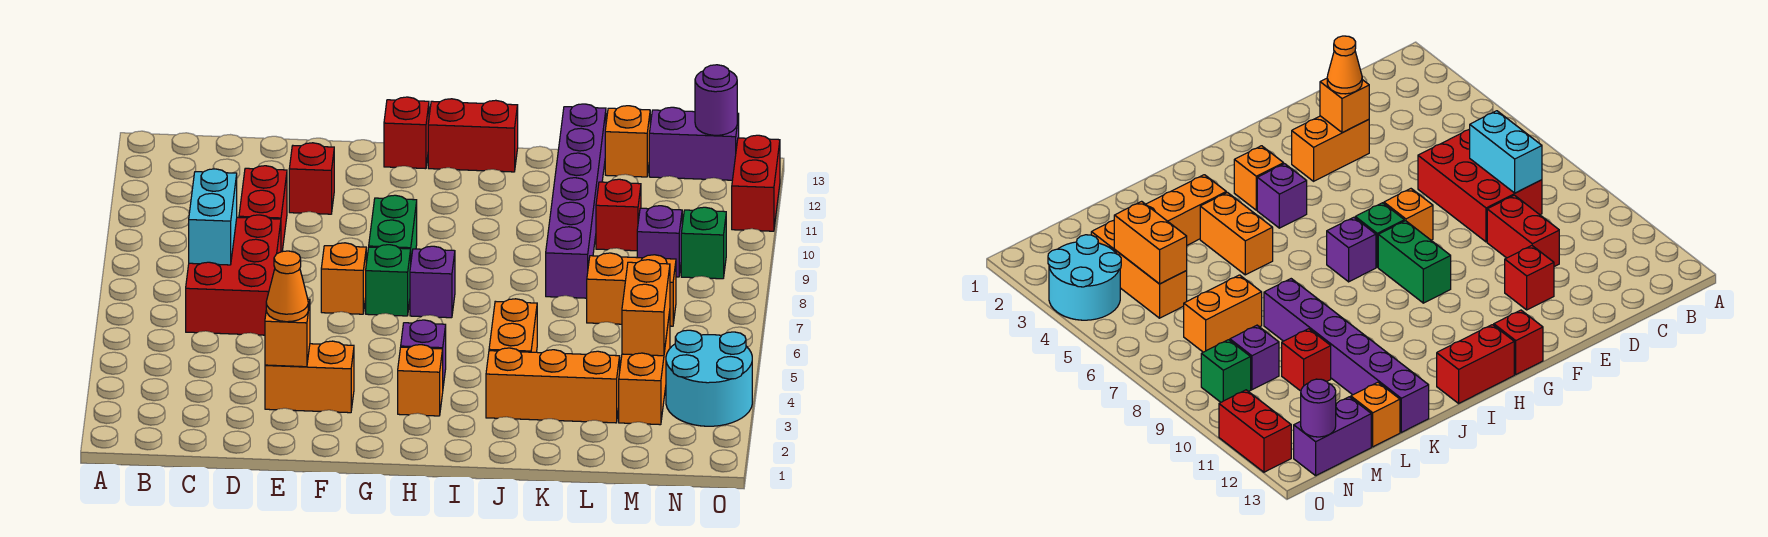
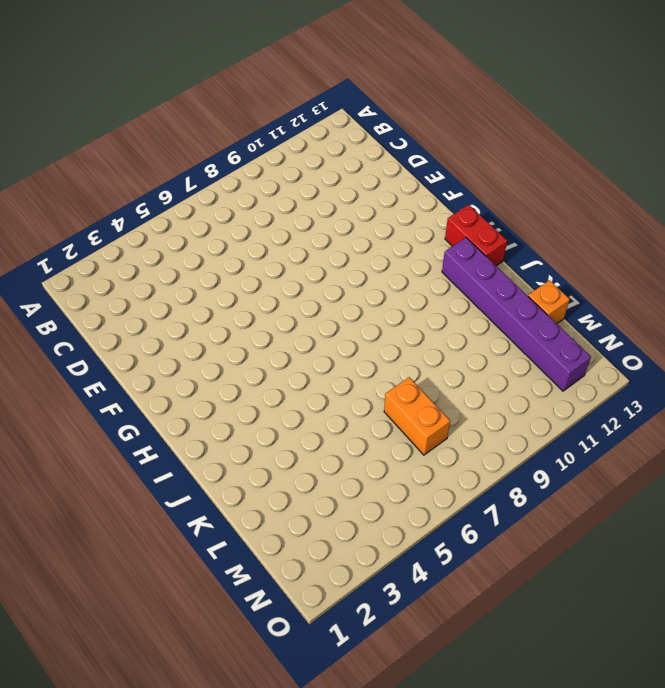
purple brick I12:N12 level 1 -> purple brick K8:K13 level 1
none -> red brick C6:D8 level 1
none -> red brick D9:D10 level 1
none -> orange brick E3:F3 level 1

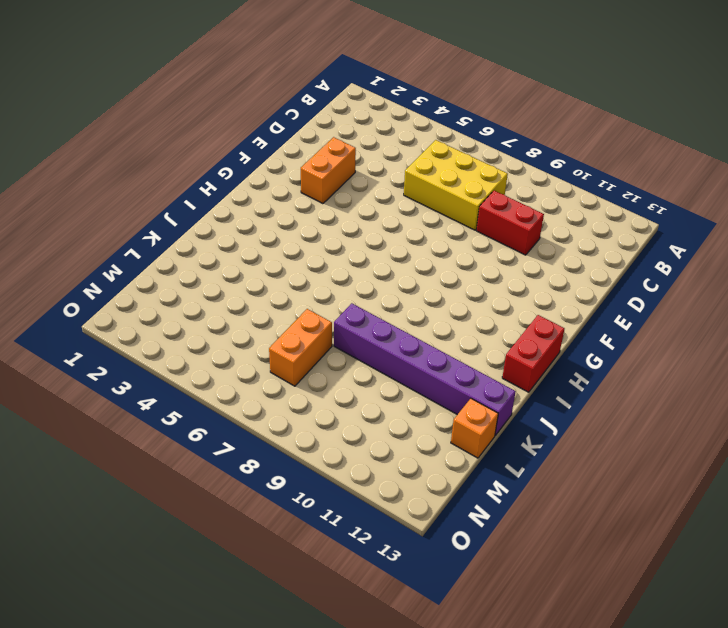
yellow brick C6:D8 level 1 -> red brick C6:D8 level 1
none -> red brick E11 level 1
none -> orange brick F7 level 1
none -> green brick G7 level 1

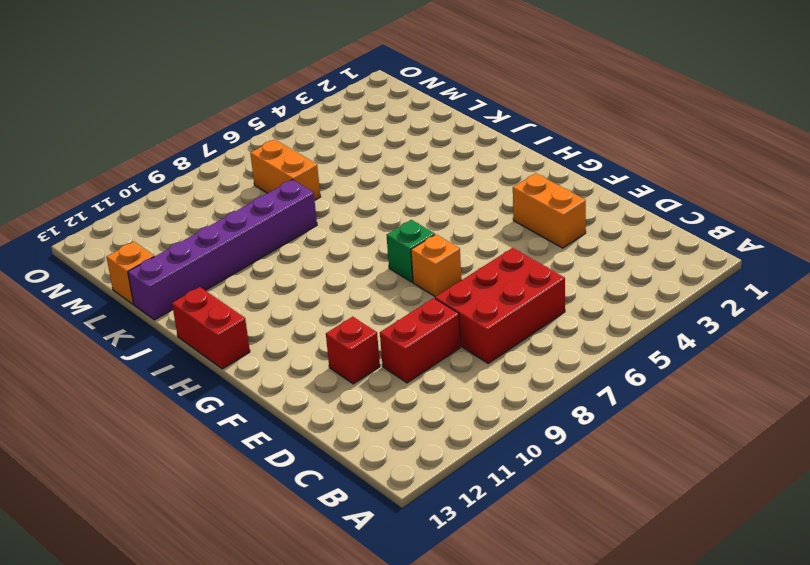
none -> green brick G8:G9 level 1
none -> red brick G13 level 1
none -> orange brick H3 level 1

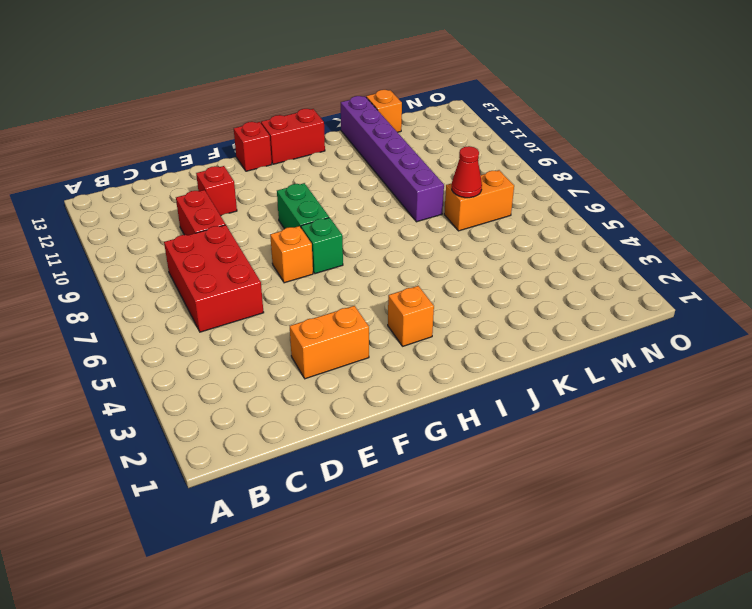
red cone L7 level 2 -> none
none -> purple brick H4 level 1
none -> purple brick H7 level 1
none -> orange brick J3:L3 level 1

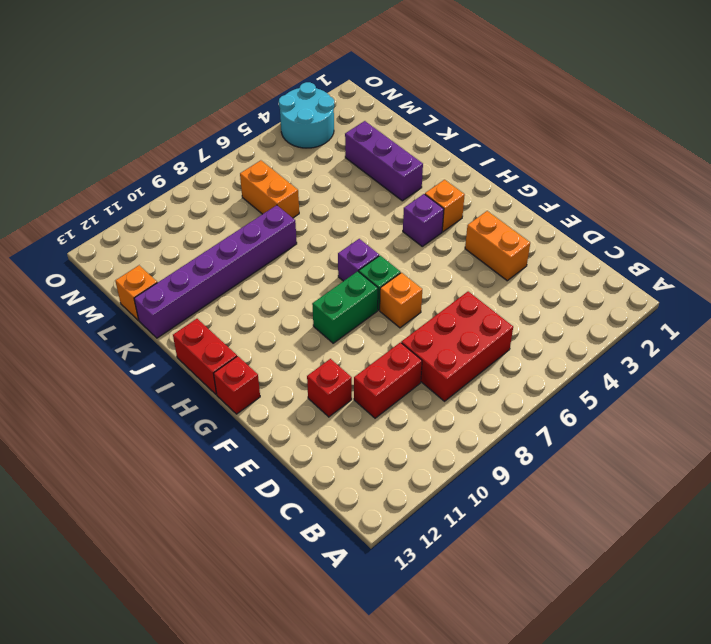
purple brick J3:L3 level 1 -> orange brick J3:L3 level 1
none -> orange brick J4:J5 level 1
none -> red brick L10 level 1
none -> orange brick M3:M5 level 1

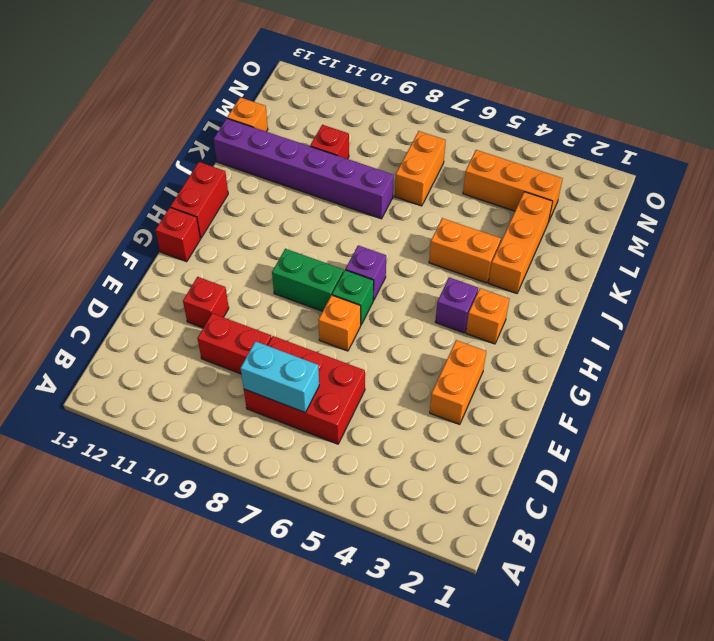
none -> purple brick M9 level 1
none -> purple brick M13:N13 level 1
none -> cyan round brick N3:O4 level 1

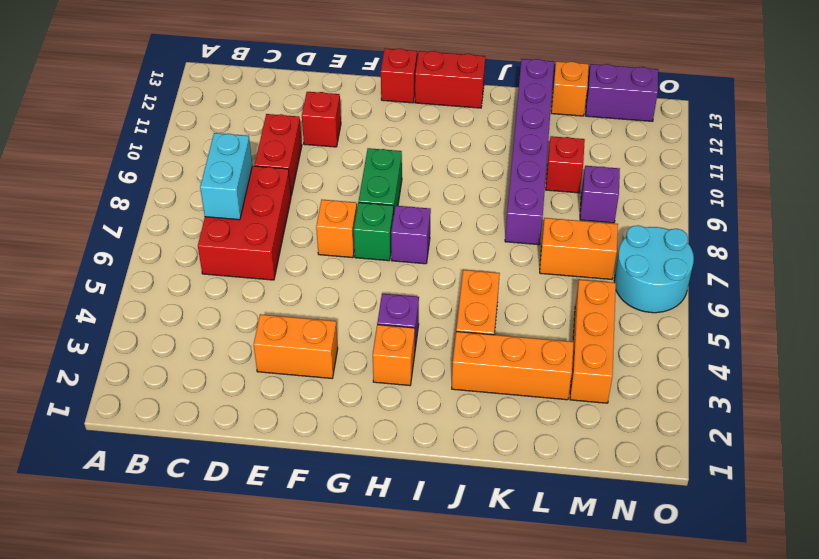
cyan round brick N6:O7 level 1 -> cyan round brick N3:O4 level 1
none -> green brick N9 level 1
none -> red brick O11:O12 level 1
none -> orange brick E3 level 2

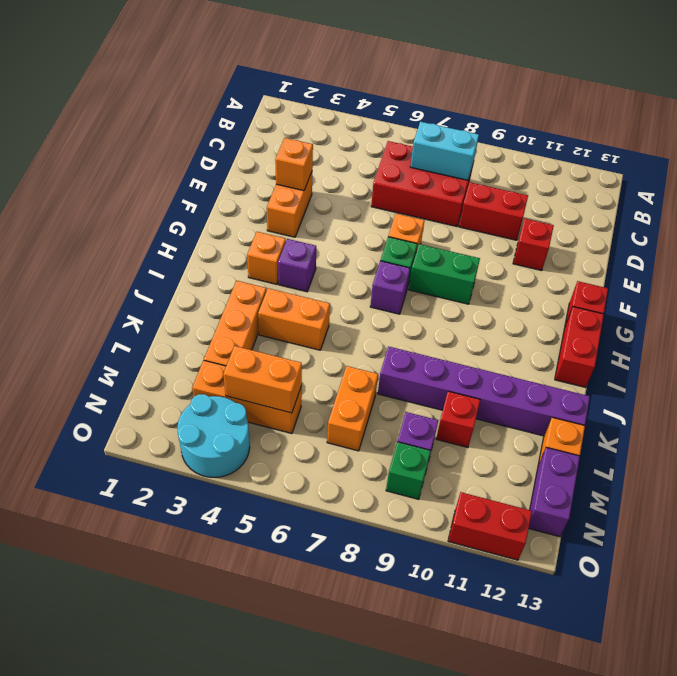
none -> purple round brick N13 level 2
none -> orange cone E3 level 3

